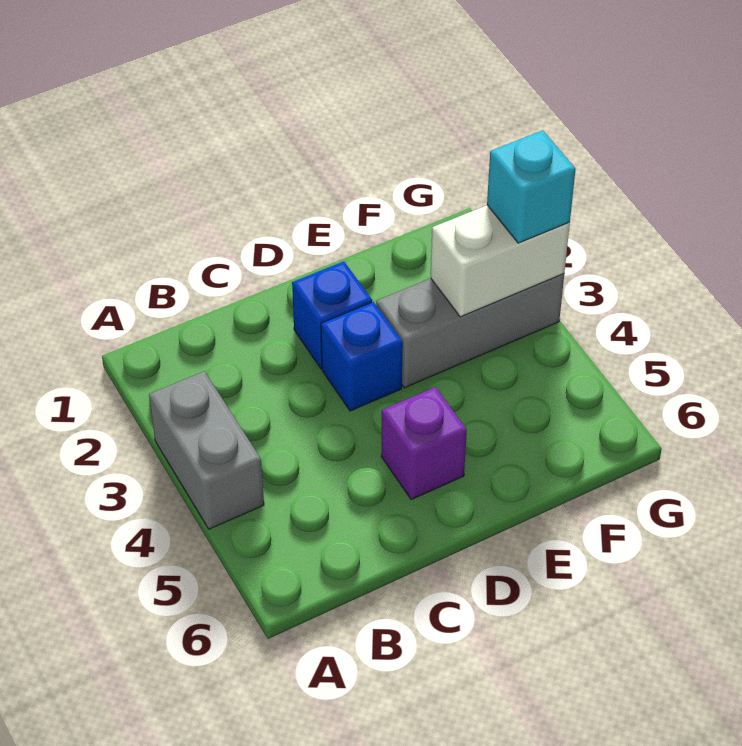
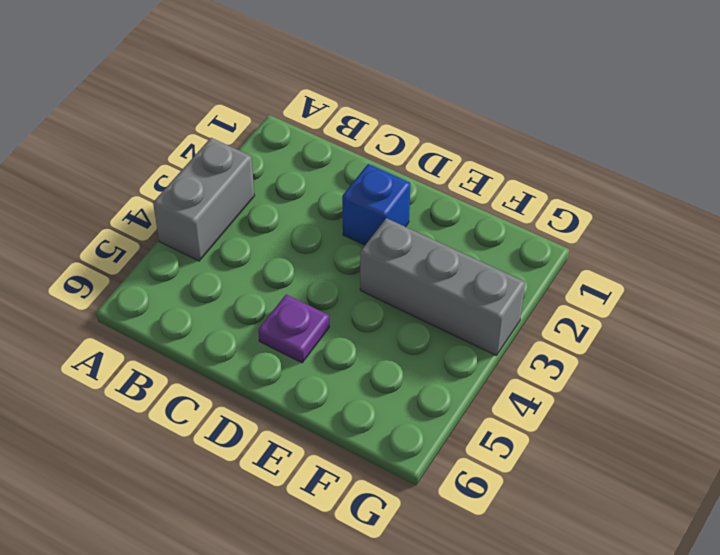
purple plate D5 level 1 -> purple brick D5 level 1
none -> blue brick D3 level 1
none -> white brick F3:G3 level 2

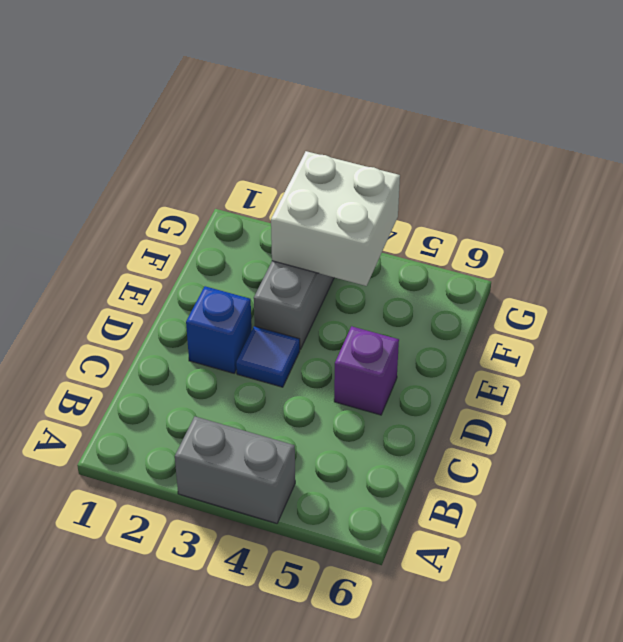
blue tile D3 level 1 -> blue brick D3 level 1
white brick F3:G4 level 2 -> white brick F3:G3 level 2
none -> cyan brick G3 level 3

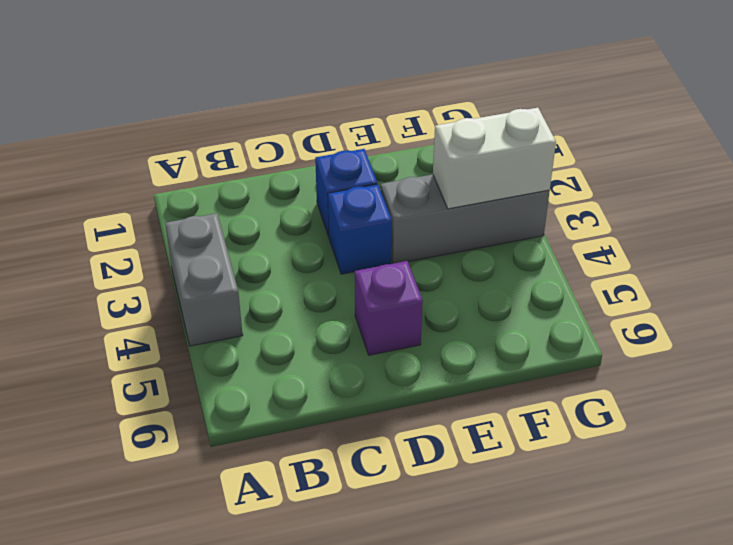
none -> cyan brick G3 level 3

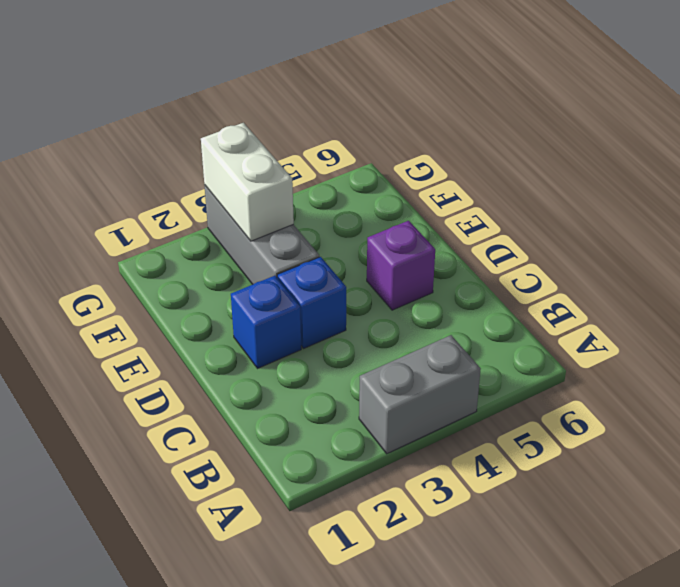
none -> cyan brick G3 level 3

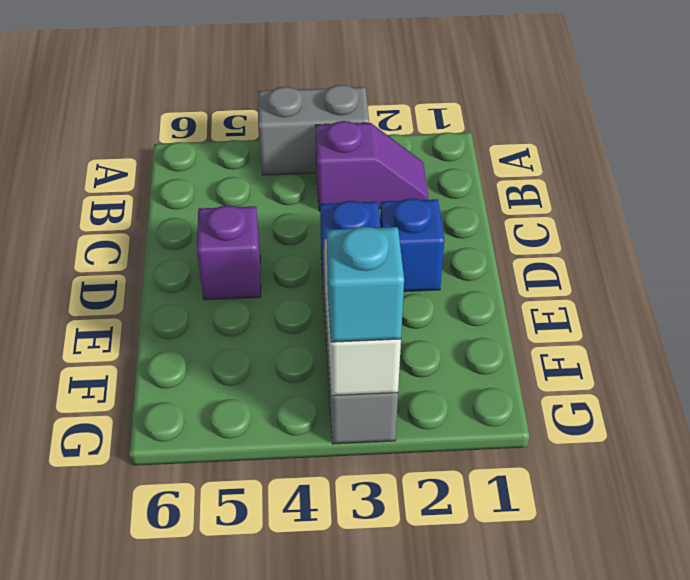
purple slope B2:B3 level 1 top 3 -> none

